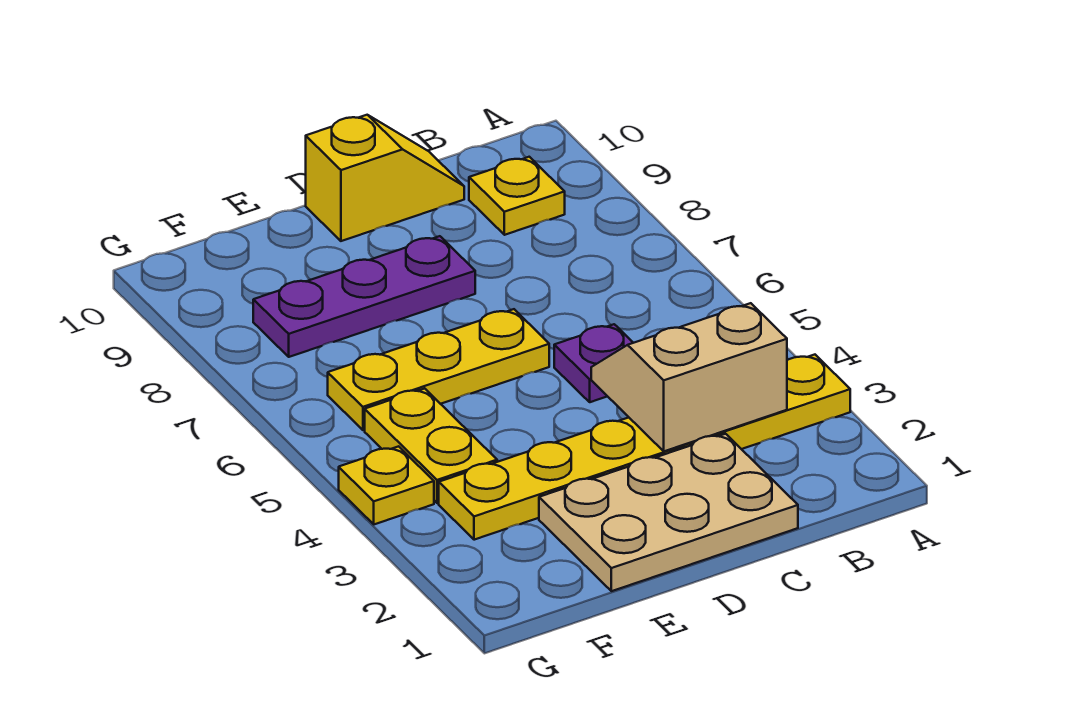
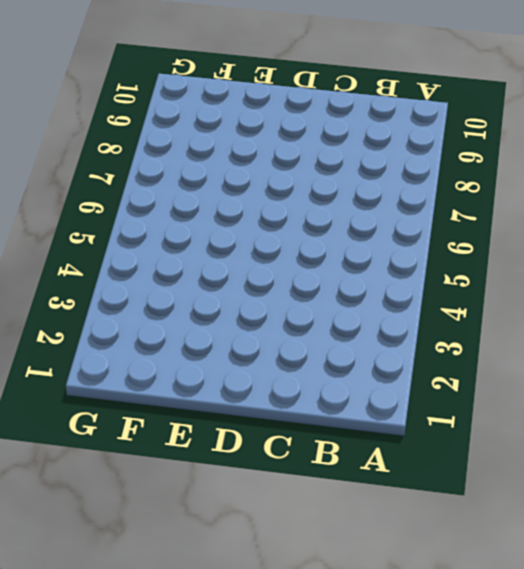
none -> yellow plate A3:F3 level 1
none -> yellow plate B9 level 1

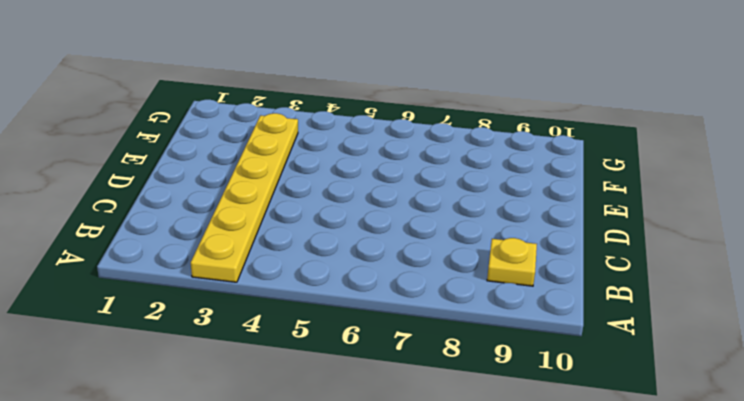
none -> tan plate C1:E2 level 1
none -> purple plate C5 level 1

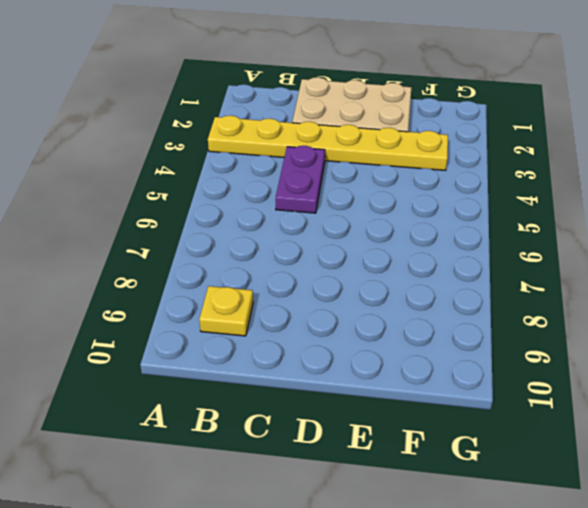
purple plate C4:C5 level 1 -> purple plate C5 level 1
none -> yellow slope C10:D10 level 1 top D
none -> yellow plate D6:F6 level 1

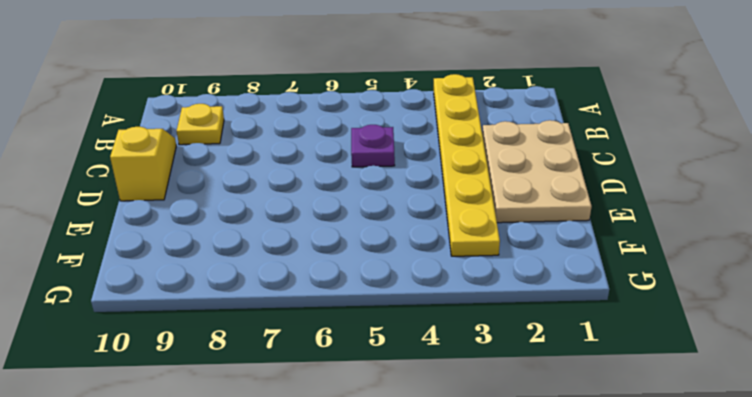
none -> yellow plate D6:F6 level 1
none -> purple plate D8:F8 level 1

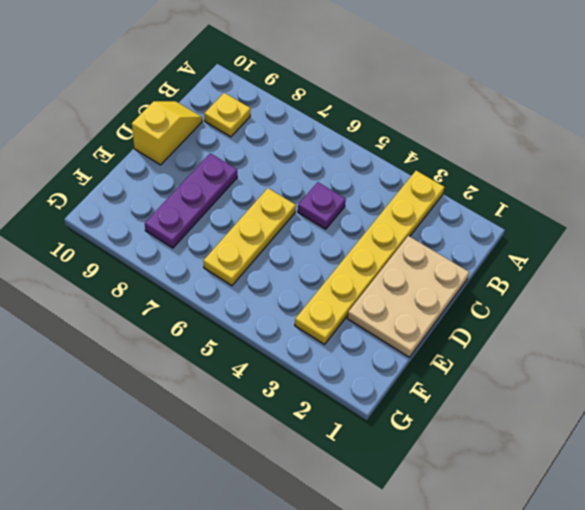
none -> yellow plate F4:F5 level 1
none -> yellow plate G4 level 1

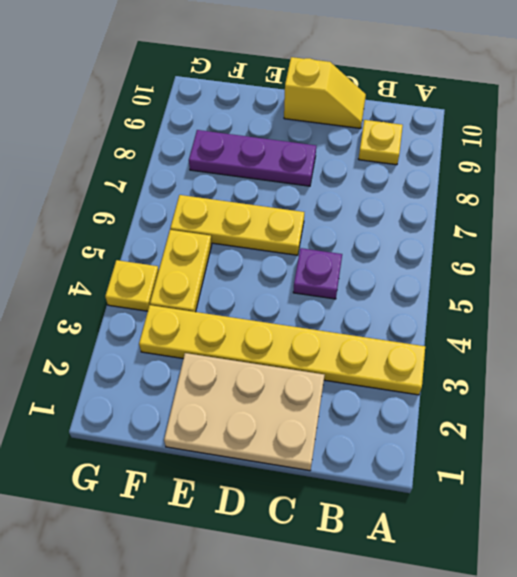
none -> tan slope B3:C4 level 2 top 3

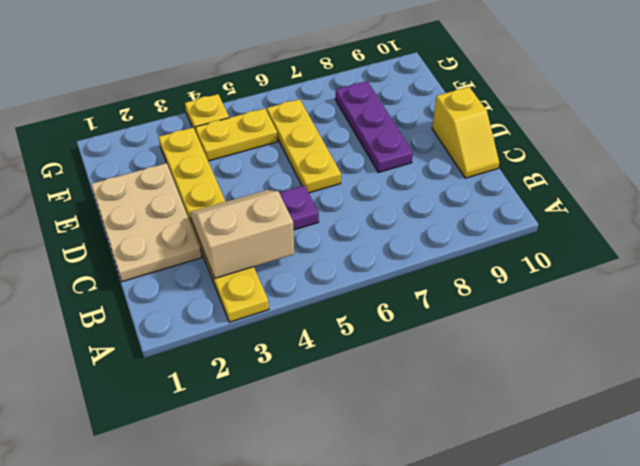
tan slope B3:C4 level 2 top B -> tan slope B3:C4 level 2 top 3
none -> yellow plate B9 level 1

